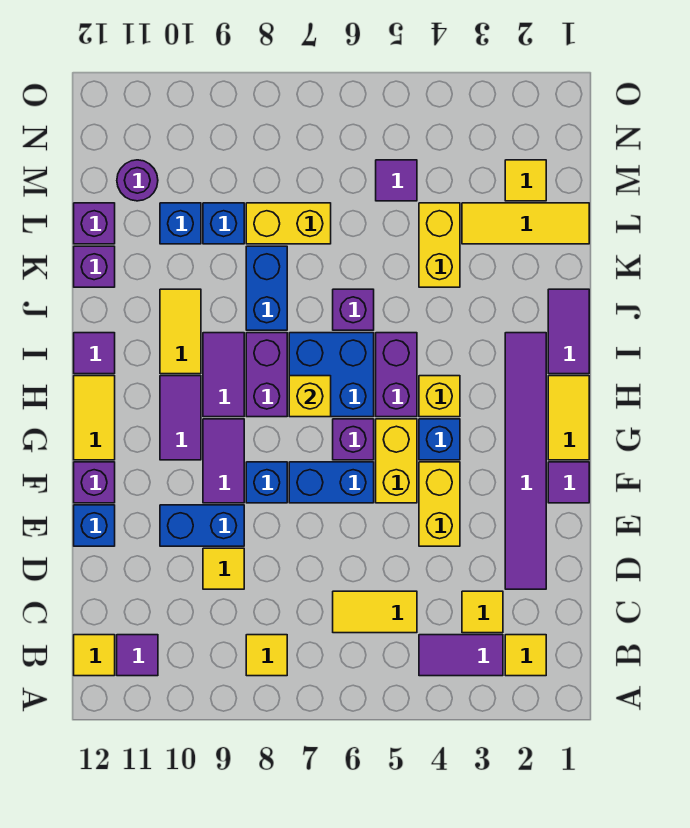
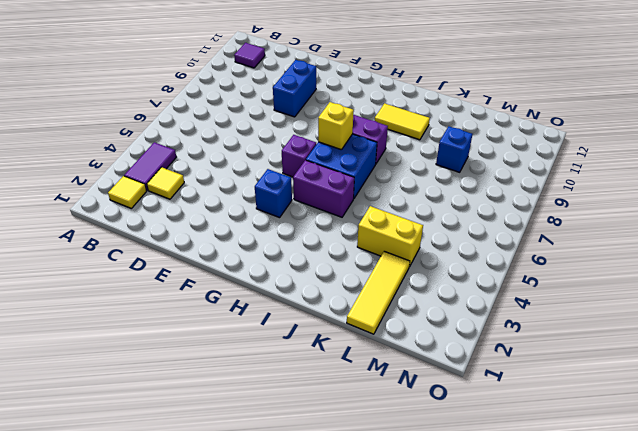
none -> yellow tile B8 level 1
none -> yellow tile B12 level 1
none -> yellow tile C5:C6 level 1
none -> purple tile D2:I2 level 1

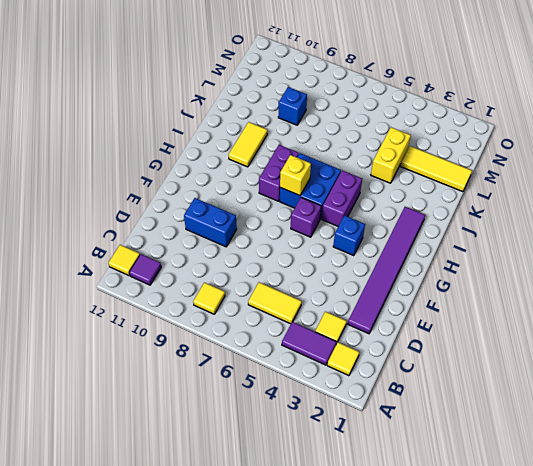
none -> yellow tile D9 level 1
none -> yellow brick E4:F4 level 1
none -> blue brick E12 level 1
none -> purple tile F1 level 1

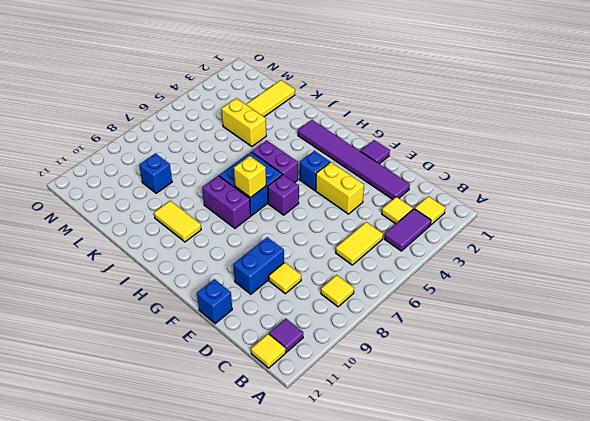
none -> yellow brick F5:G5 level 1
none -> blue brick F6:F7 level 1
none -> blue brick F8 level 1
none -> purple tile F9:G9 level 1

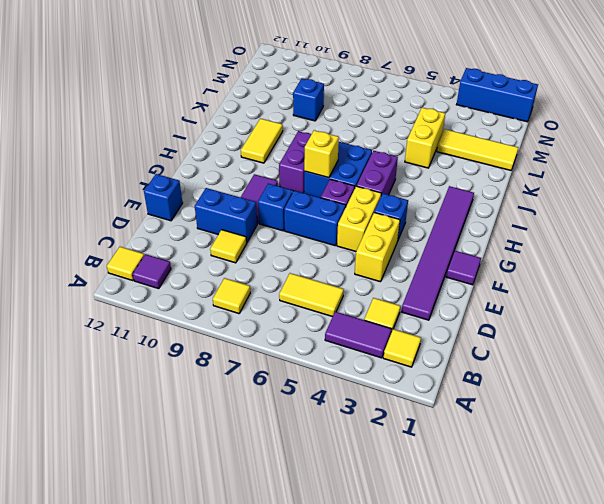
blue brick O1:O3 level 1 -> none
none -> purple brick F12 level 1
none -> yellow tile G1:H1 level 1
none -> purple tile G10:H10 level 1
none -> yellow tile G12:H12 level 1

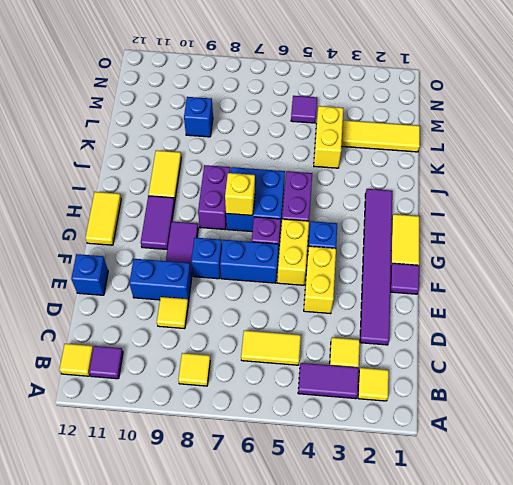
none -> purple brick F12 level 1
none -> yellow brick H4 level 1
none -> purple tile H9:I9 level 1
none -> purple tile I1:J1 level 1

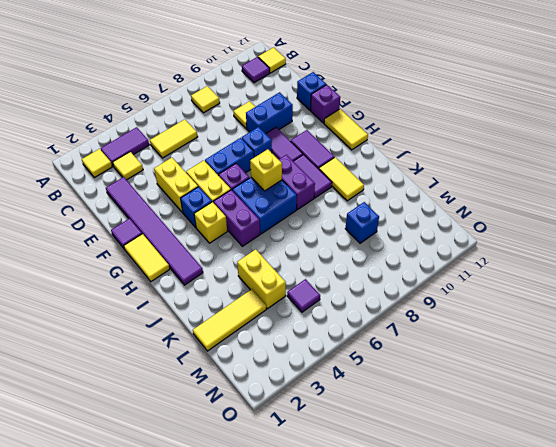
none -> purple tile I1:J1 level 1
none -> purple tile I12 level 1
none -> purple brick J6 level 1
none -> blue brick J8:K8 level 1

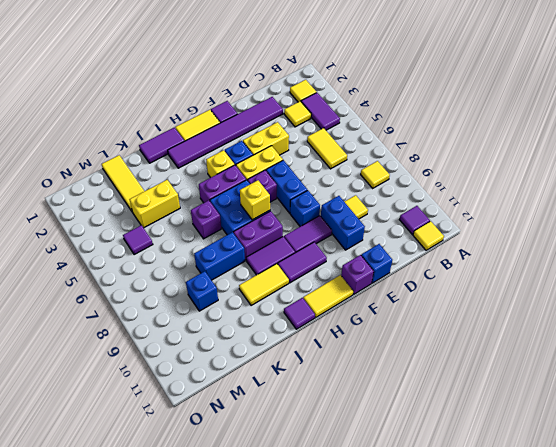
none -> purple brick K12 level 1
none -> yellow brick L7:L8 level 1
none -> blue brick L10 level 1
none -> purple brick L12 level 1

